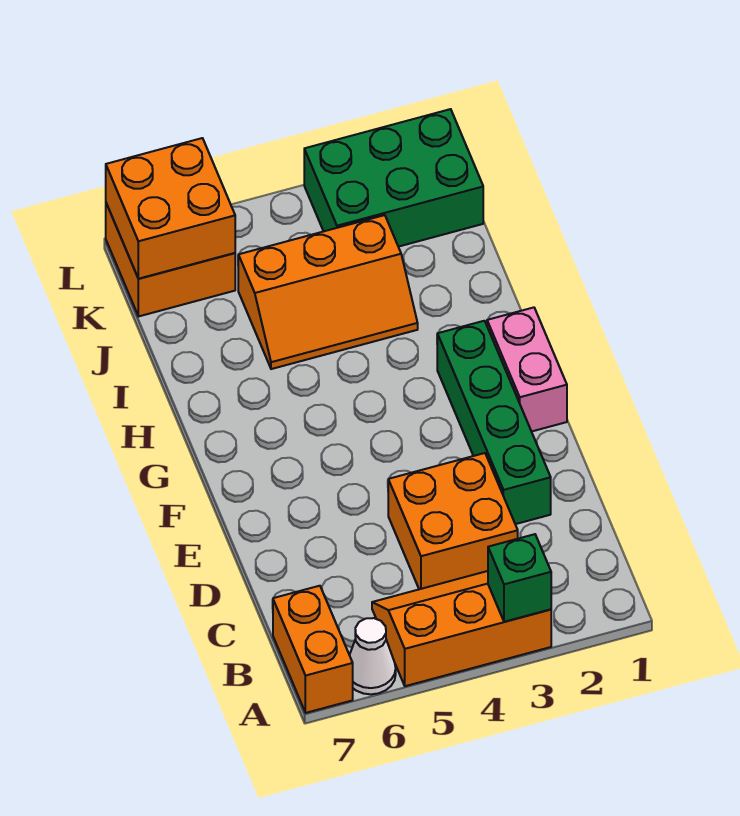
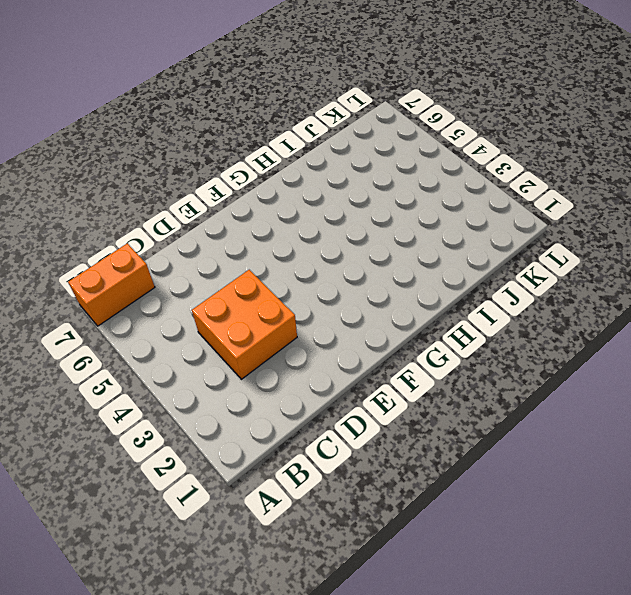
none -> orange slope A3:B5 level 1 top A
none -> white cone A6 level 1

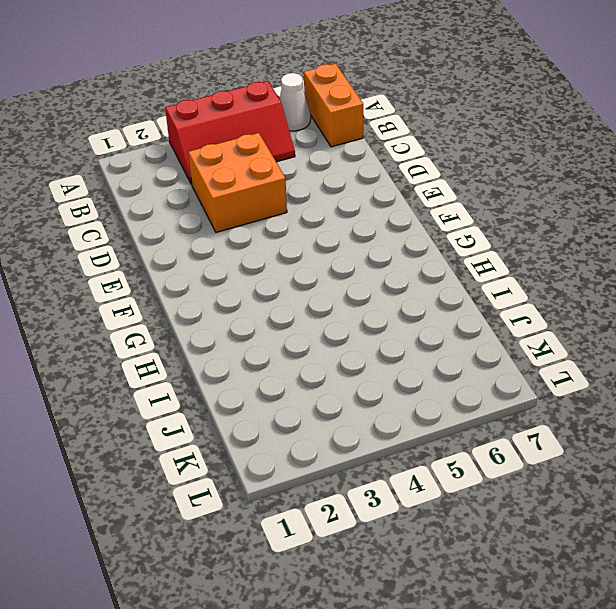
red slope A3:B5 level 1 top A -> orange slope A3:B5 level 1 top A
none -> green brick D2:G2 level 1
none -> pink brick F1:G1 level 1

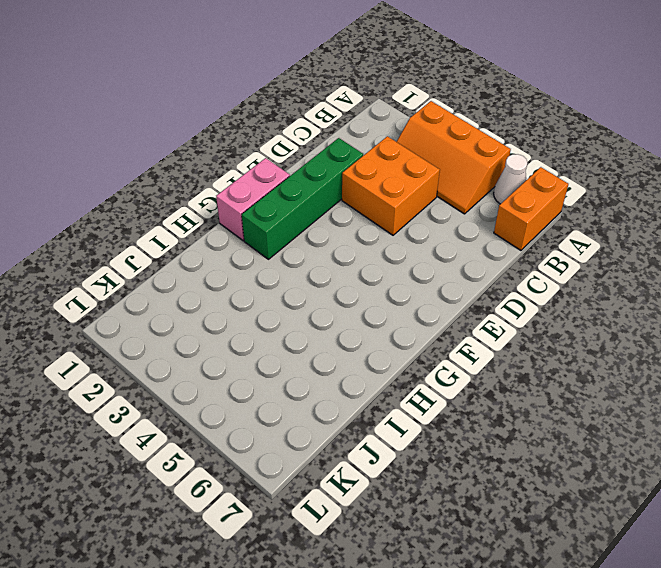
none -> orange slope I3:J5 level 1 top J
none -> green brick K1:L3 level 1

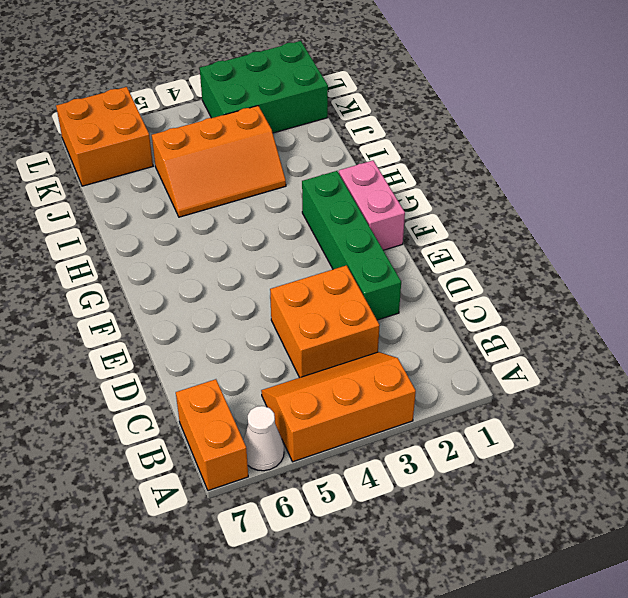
none -> green brick A3 level 2
none -> orange brick K6:L7 level 2

